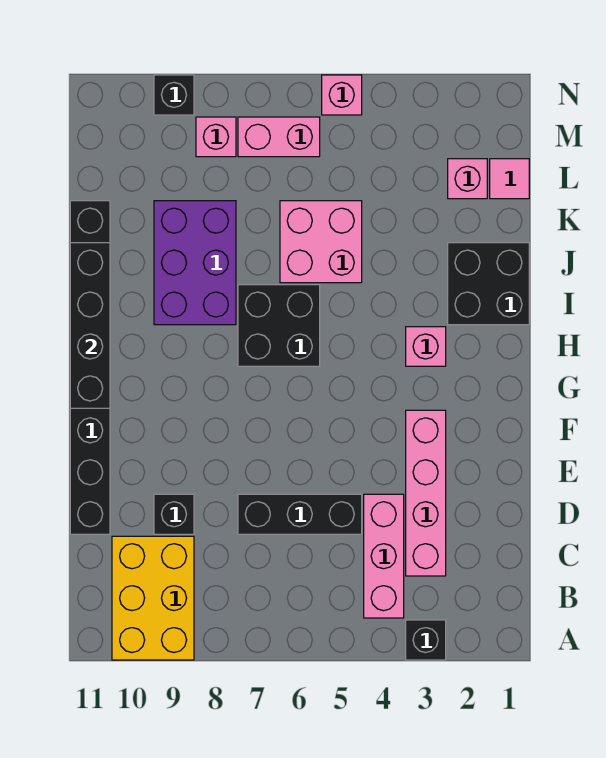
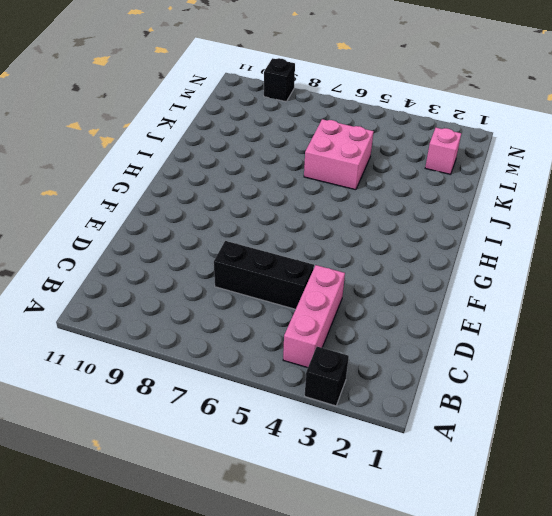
none -> yellow brick A9:C10 level 1
none -> pink brick C3:F3 level 1
none -> black brick D9 level 1

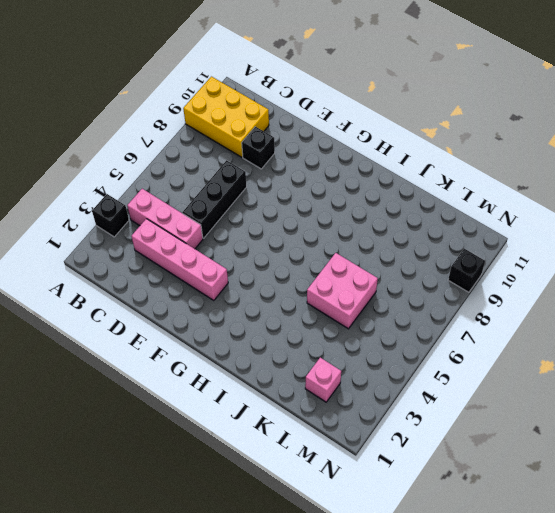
none -> black brick D11:K11 level 1
none -> pink brick H3 level 1
none -> black brick H6:I7 level 1

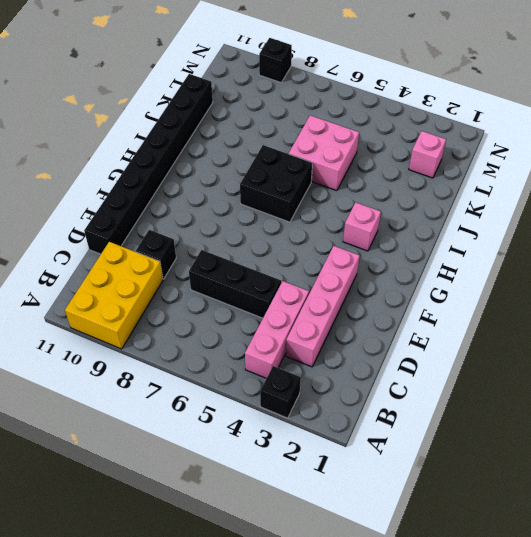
none -> black brick I1:J2 level 1
none -> purple brick I8:K9 level 1
none -> pink tile L1 level 1

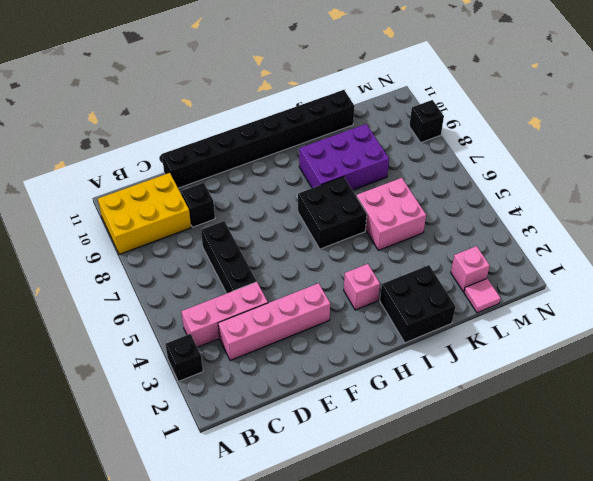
none -> pink brick M6:M7 level 1
none -> pink brick M8 level 1
none -> pink brick N5 level 1

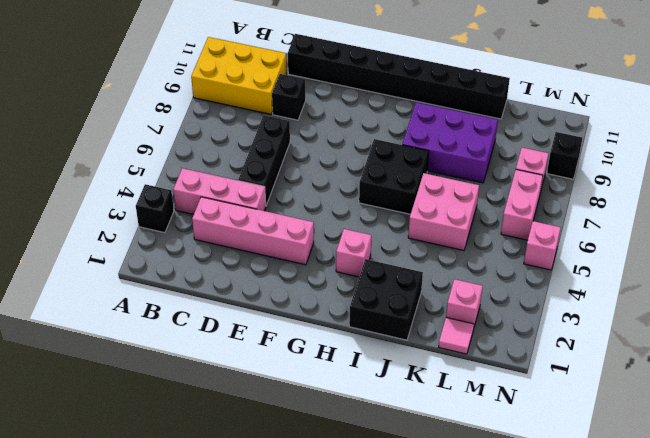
none -> black brick G11:J11 level 2

